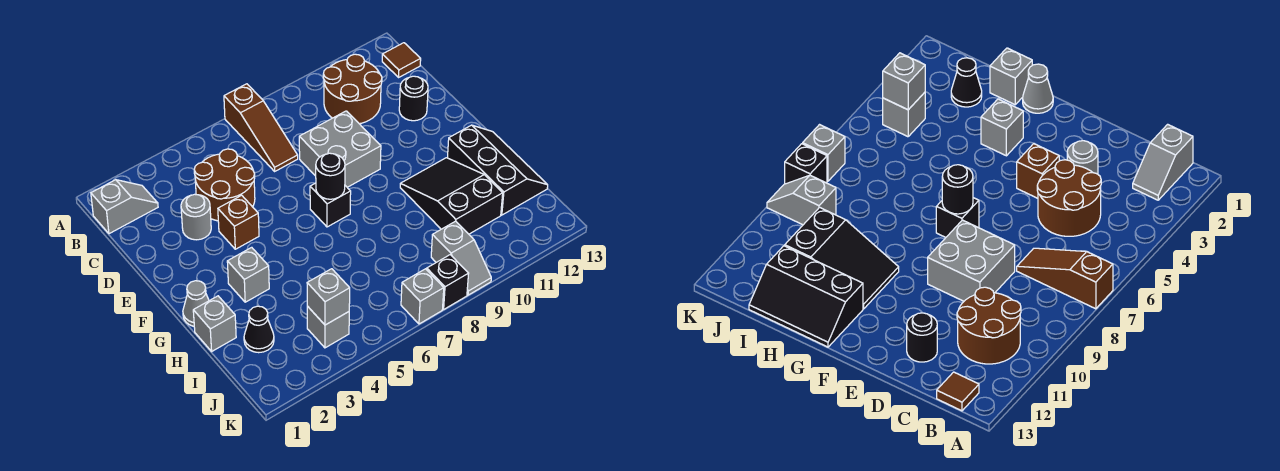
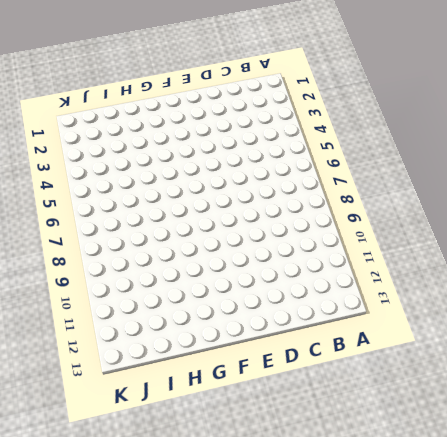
none -> brown slope A7:C7 level 1 top A
none -> grey slope B1:B2 level 1 top 1
none -> brown round brick B10:C11 level 1

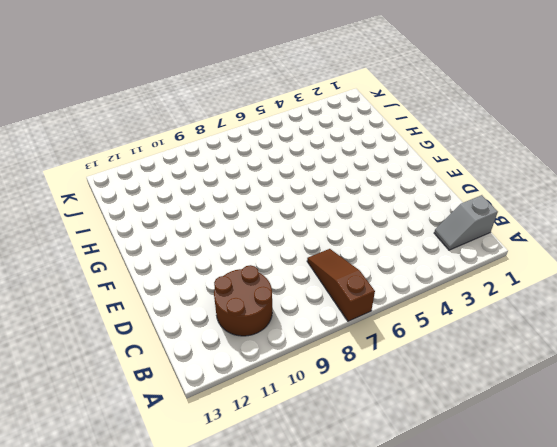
none -> brown tile B13 level 1
none -> brown round brick C4:D5 level 1
none -> grey round brick D3 level 1

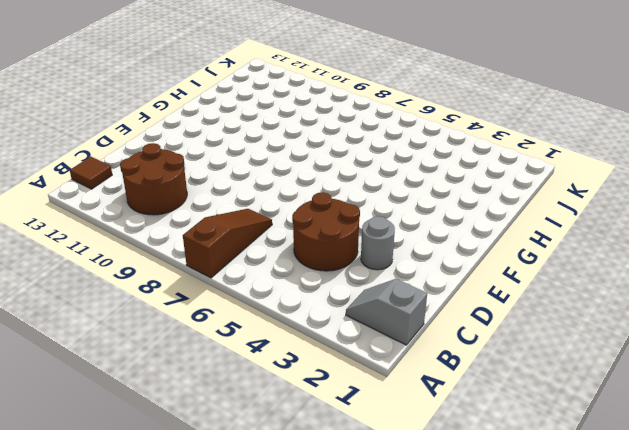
none -> grey brick D8:E9 level 1
none -> black round brick D12 level 1
none -> brown brick E4 level 1

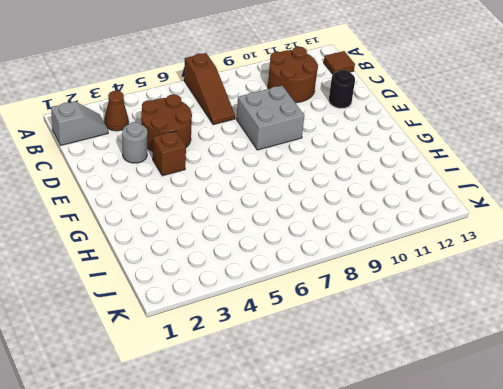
brown cone B3 level 1 -> none
none -> black brick F7 level 1
none -> grey cone G1 level 1
none -> grey brick G3 level 1

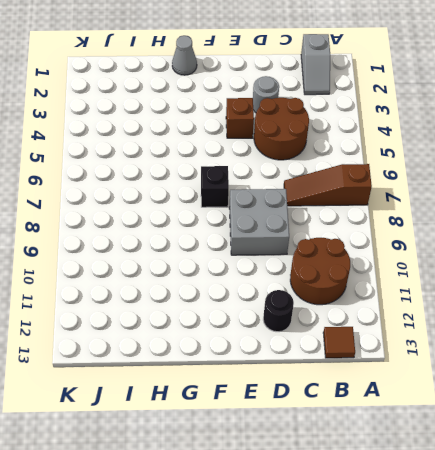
none -> grey brick G3 level 1
none -> black slope G10:I11 level 1 top I
none -> black slope G12:I13 level 1 top 12

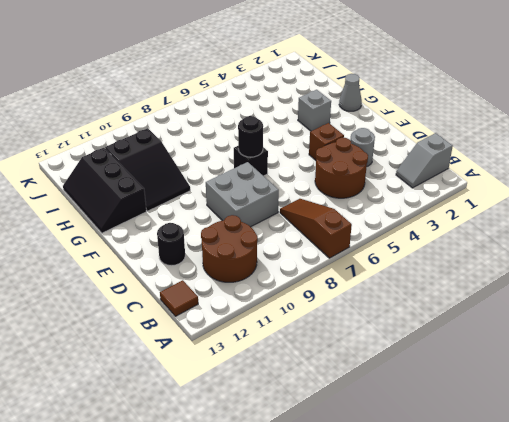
none -> grey brick H1 level 1
none -> black cone I2 level 1
none -> grey brick J4 level 1

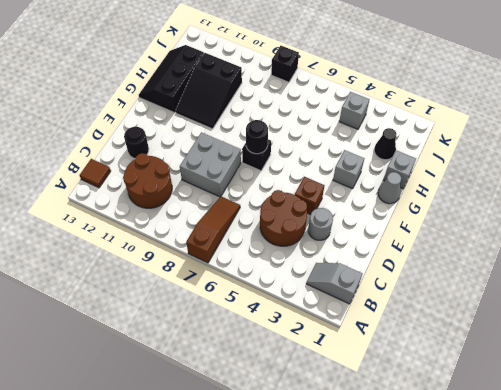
none -> grey slope J9:K9 level 1 top J
none -> grey brick K7 level 1
none -> grey brick J4 level 2

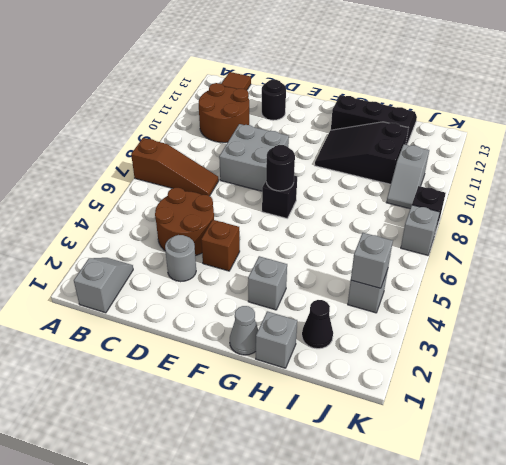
grey slope J9:J10 level 1 top 10 -> grey slope J9:K9 level 1 top J

